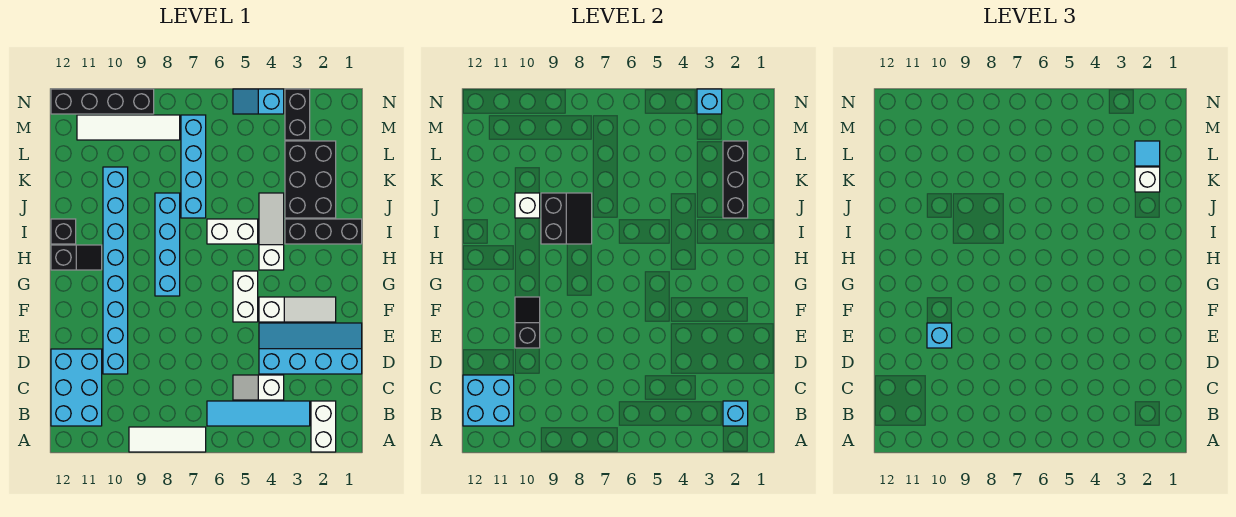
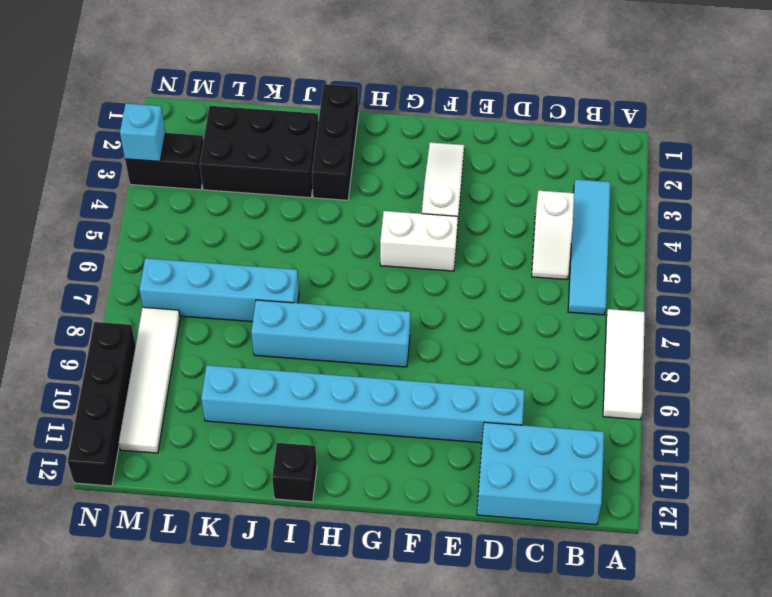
none -> white brick A2:B2 level 1
none -> cyan slope D1:E4 level 1 top D
none -> white slope H4:J4 level 1 top H
none -> black slope H11:H12 level 1 top 12

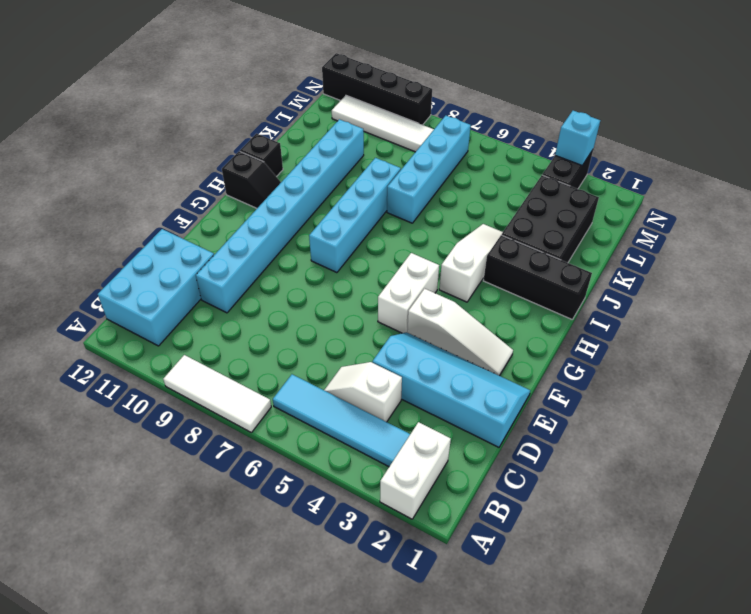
none -> white brick I5:I6 level 1
none -> cyan slope N4:N5 level 1 top 4
none -> cyan brick B2 level 2
none -> cyan brick B11:C12 level 2

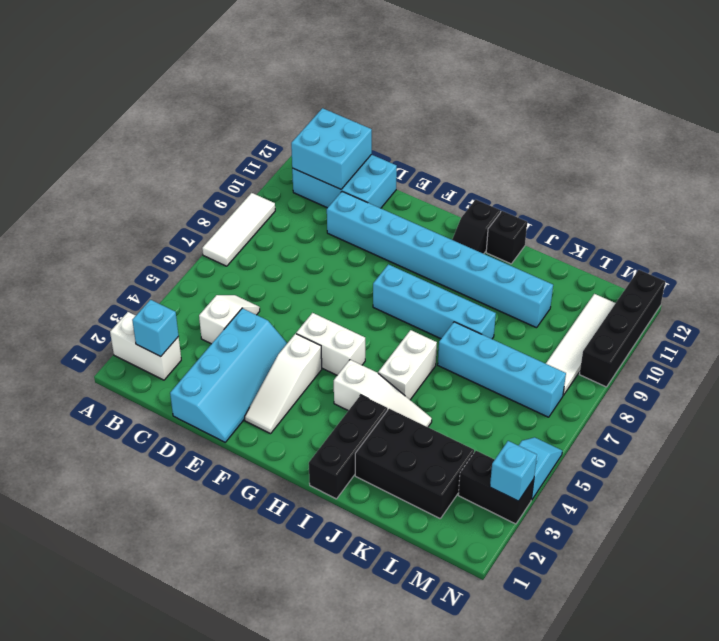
none -> cyan tile B3:B6 level 1
none -> black slope E10:F10 level 2 top E
none -> black slope I8:J9 level 2 top 9
none -> black brick J2:L2 level 2

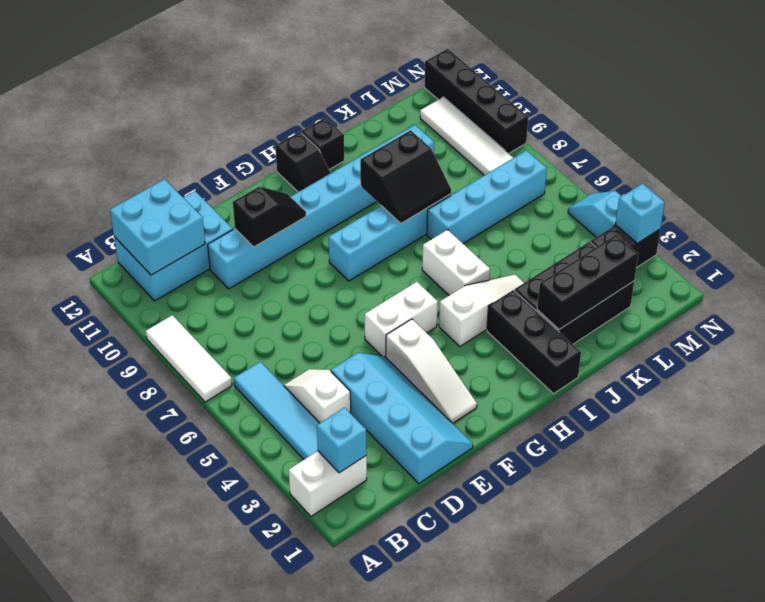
none -> white brick J10 level 2
none -> cyan brick E10 level 3
none -> white brick K2 level 3
none -> cyan tile L2 level 3

